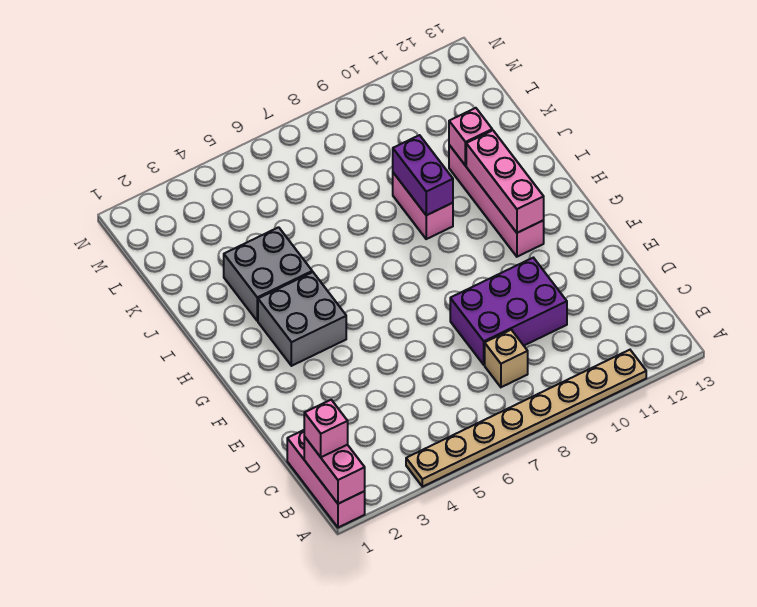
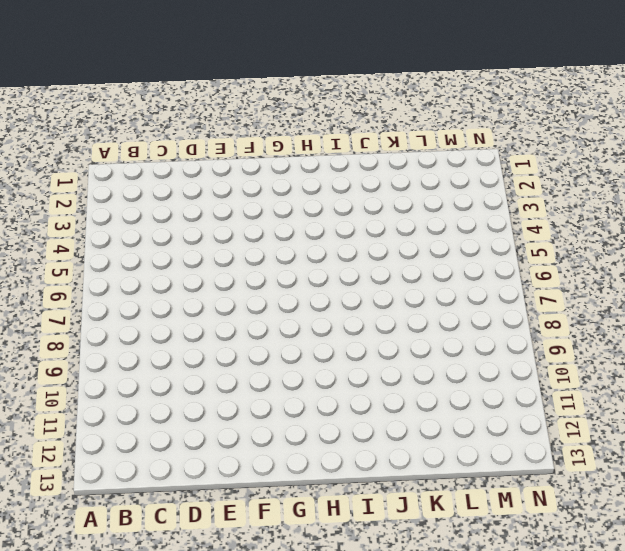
none -> pink brick A1:C1 level 1
none -> tan plate A4:A11 level 1
none -> tan brick C8 level 1

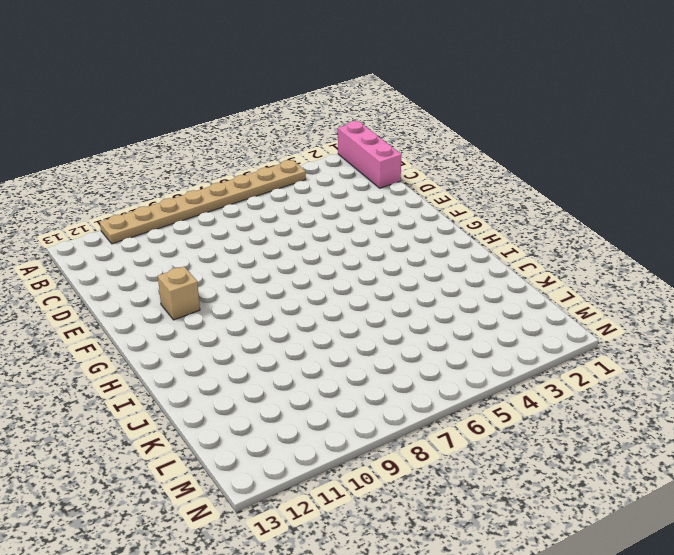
tan brick F11 level 1 -> tan brick C8 level 1
none -> purple brick D8:E10 level 1
none -> grey brick G3:H4 level 1
none -> pink brick G11:J11 level 1

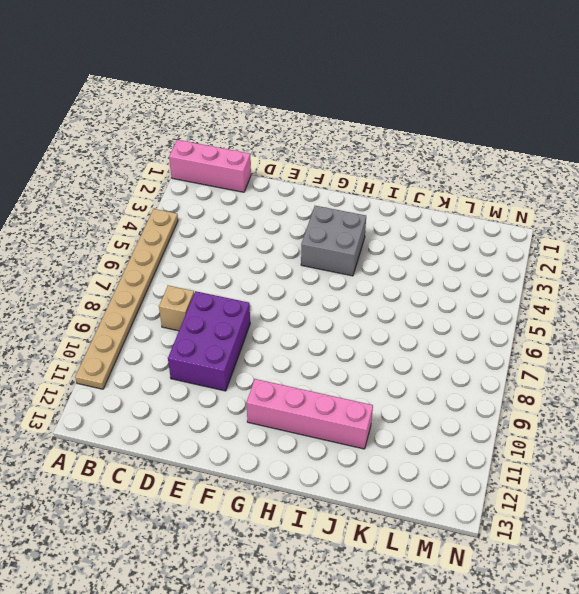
none -> grey brick I3:J4 level 1
none -> pink brick I9:J9 level 1
none -> pink brick A1:B1 level 2

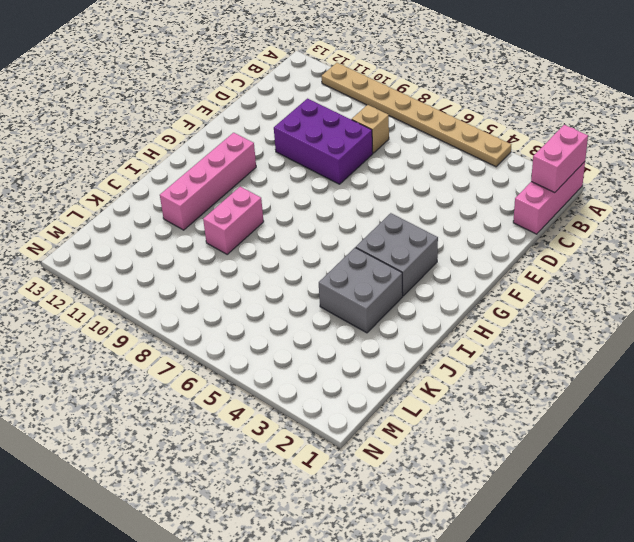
none -> pink brick G11:I11 level 2
none -> purple brick I9:J9 level 2
none -> pink brick J11 level 2

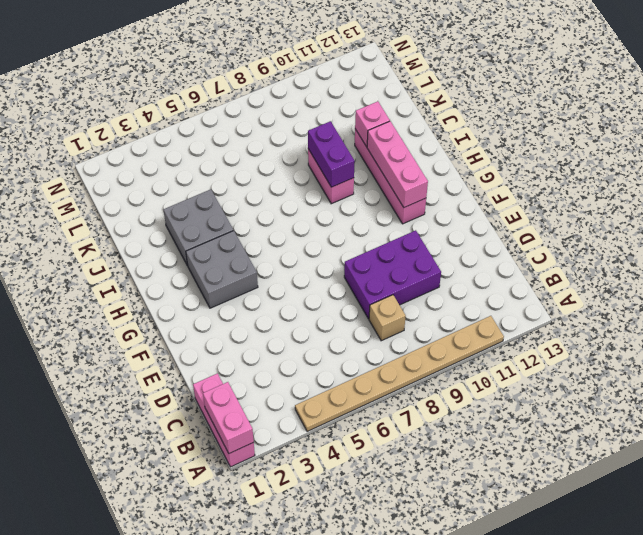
none -> pink brick B1 level 3

